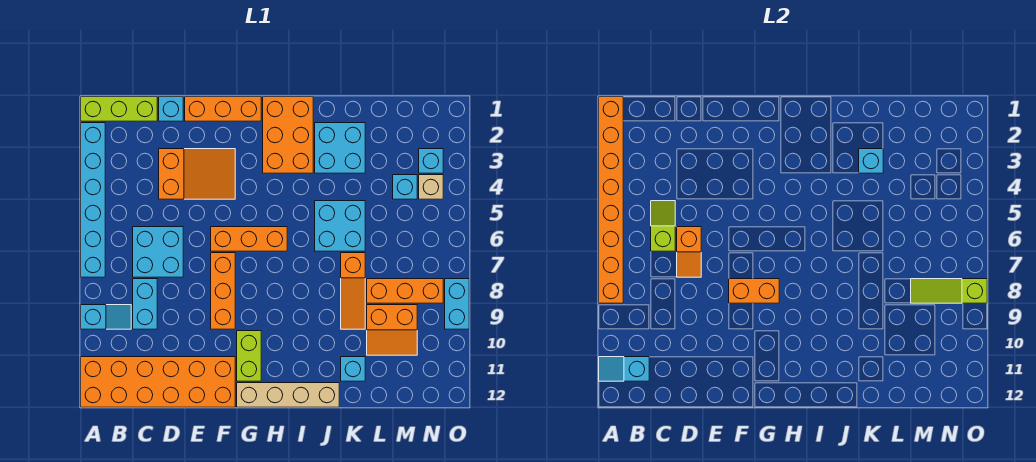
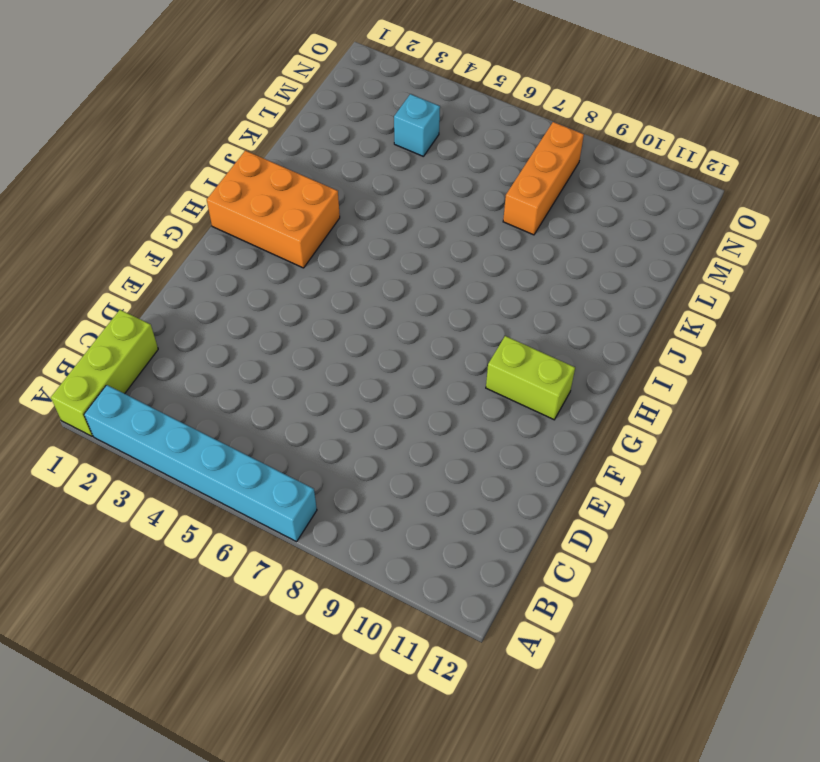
none -> cyan slope A9:B9 level 1 top A
none -> orange brick A11:F12 level 1
none -> cyan brick C6:D7 level 1
none -> cyan brick C8:C9 level 1

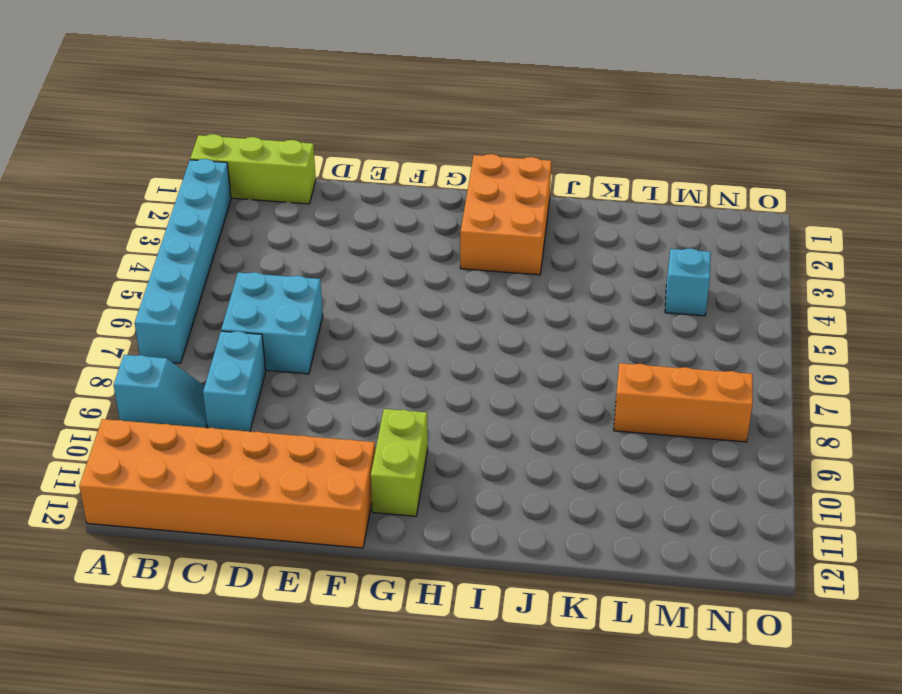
none -> cyan brick D1 level 1
none -> orange slope D3:F4 level 1 top D
none -> orange brick E1:G1 level 1
none -> orange brick F6:H6 level 1

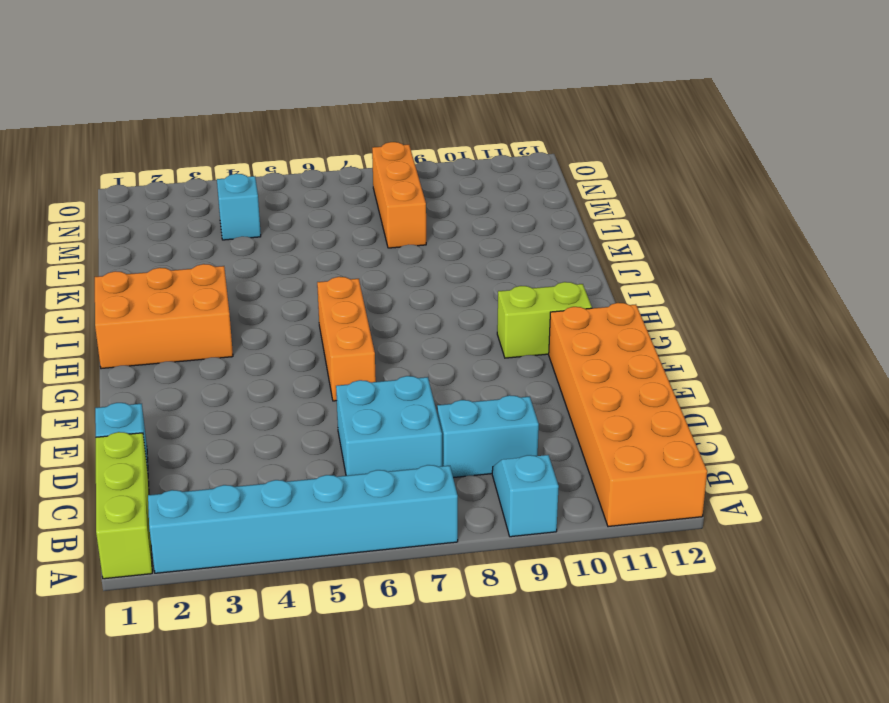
none -> orange slope D3:F4 level 1 top D
none -> orange brick E1:G1 level 1
none -> orange brick F7:F9 level 1
none -> tan brick G12:J12 level 1

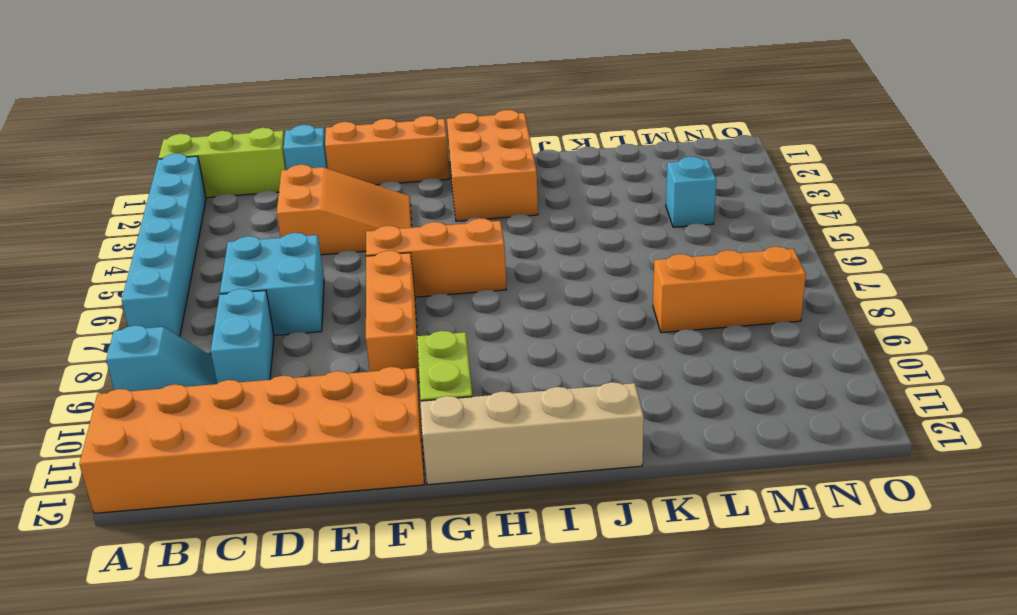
none -> cyan brick J2:K3 level 1
none -> cyan brick J5:K6 level 1
none -> orange slope K7:K9 level 1 top 7
none -> cyan brick K11 level 1

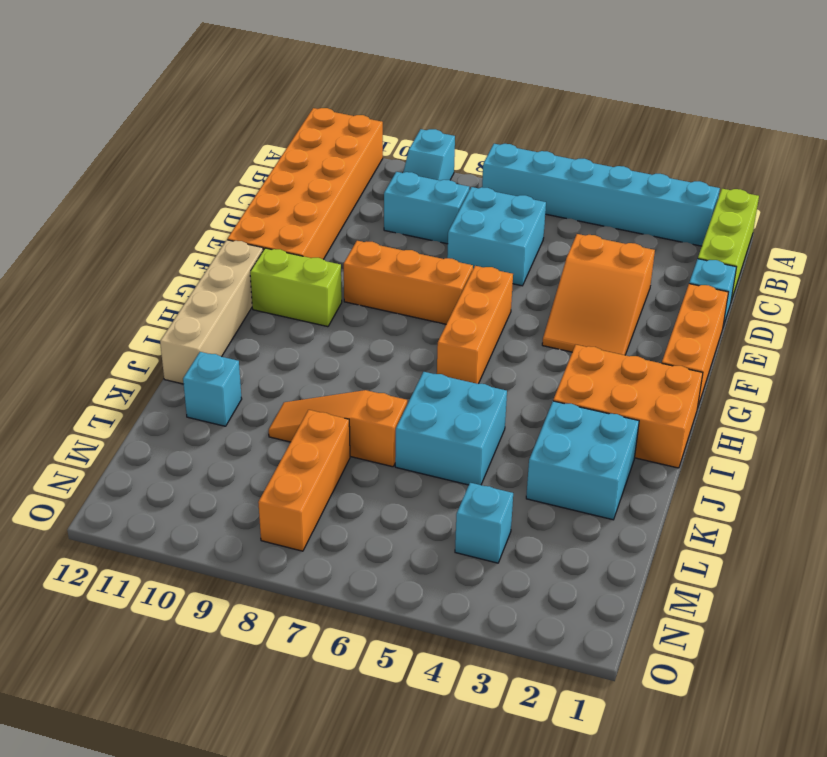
none -> orange slope L9:M10 level 1 top 9
none -> cyan brick N3 level 1
none -> tan brick N4 level 1
none -> cyan brick O8:O9 level 1

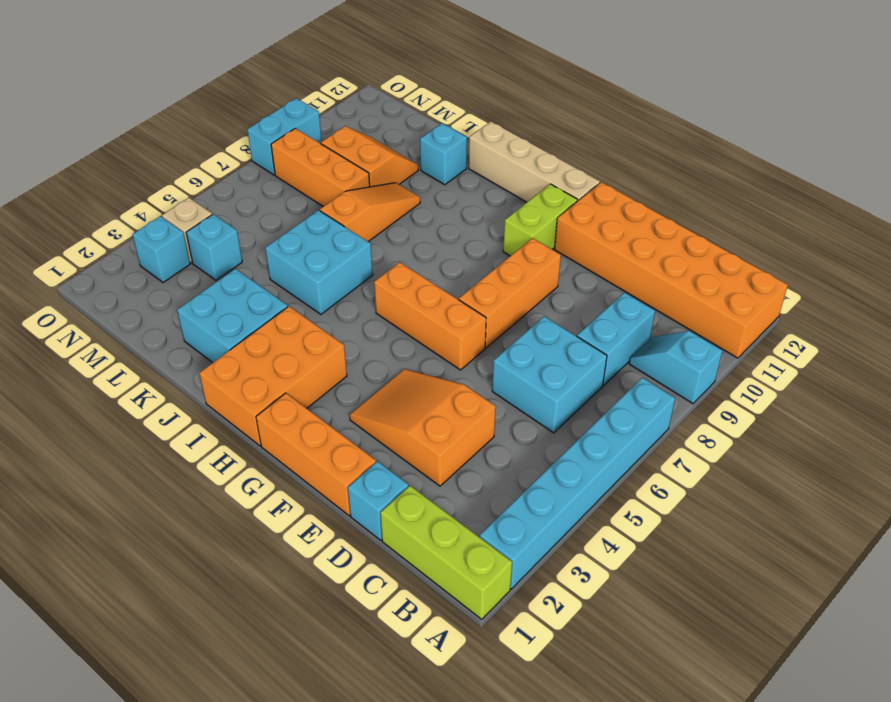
none -> orange brick A1:A8 level 2
none -> cyan slope A11:B11 level 2 top B
none -> lime slope C5:C6 level 2 top 6
none -> orange slope D6:D7 level 2 top 6

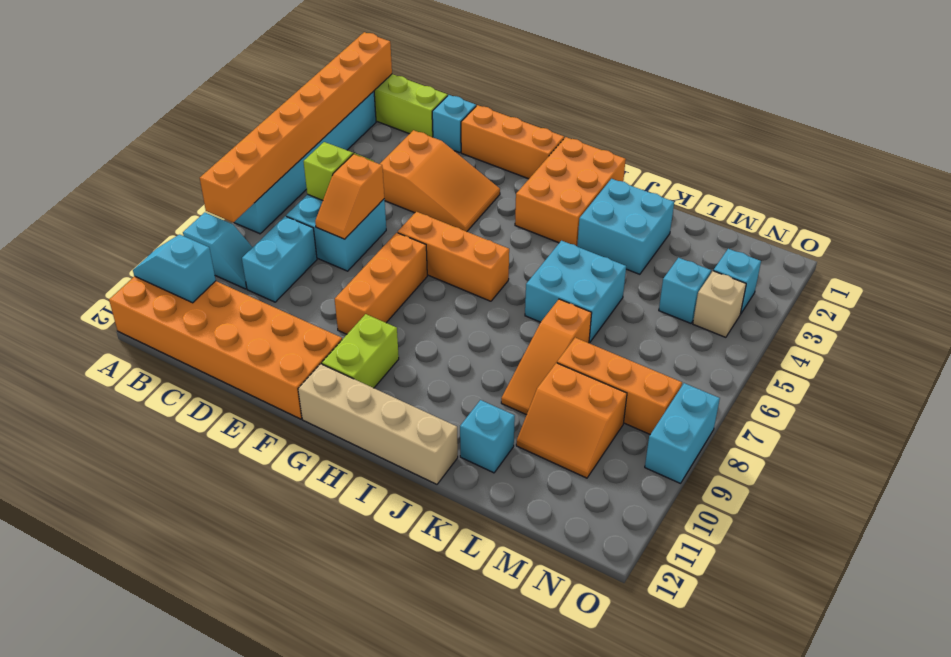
none -> orange brick F8:G8 level 2
none -> cyan brick K3 level 2
none -> lime slope M8:O8 level 2 top O

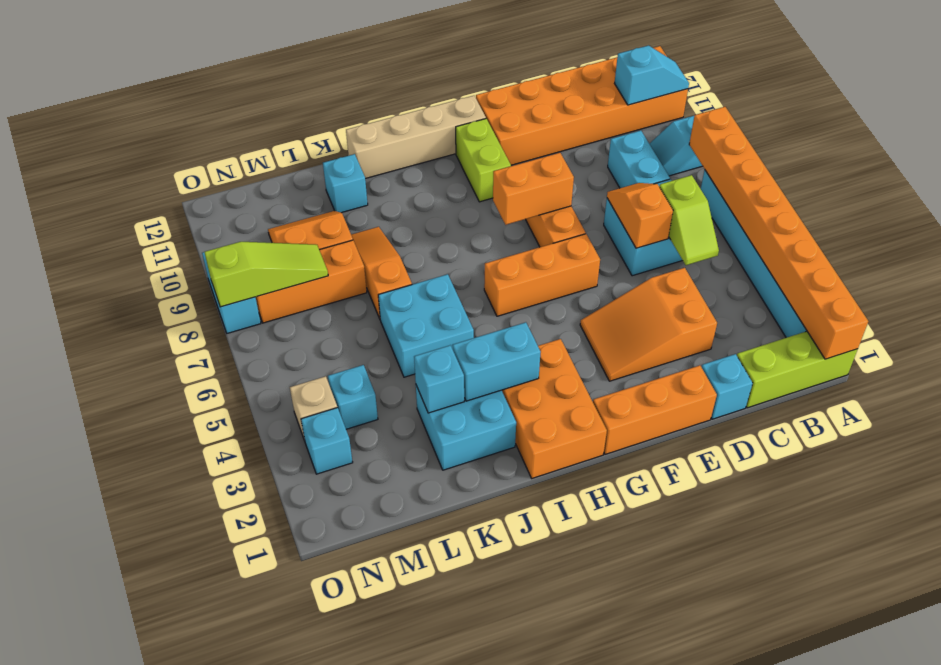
cyan brick I3:J3 level 2 -> none

